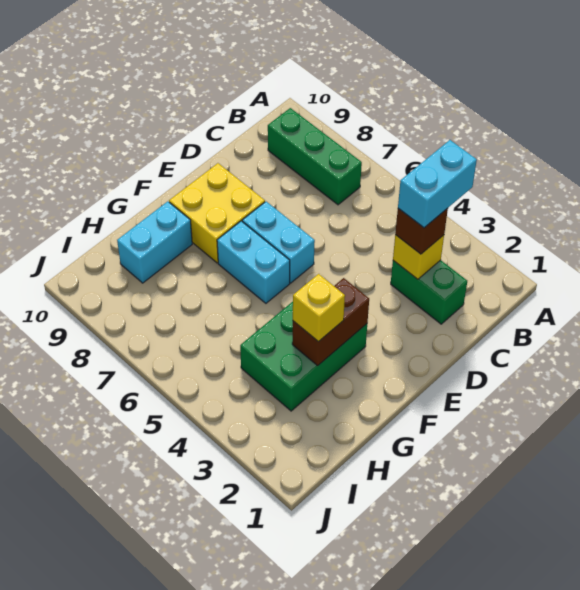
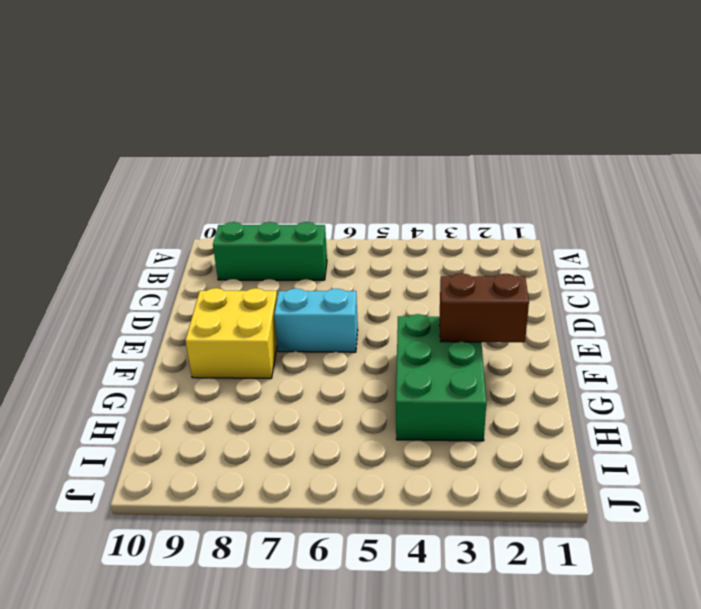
brown brick F2:F3 level 2 -> brown brick F3:G3 level 2
none -> green brick C2:C3 level 1
none -> cyan brick F6:F7 level 1
none -> cyan brick G9:H9 level 1

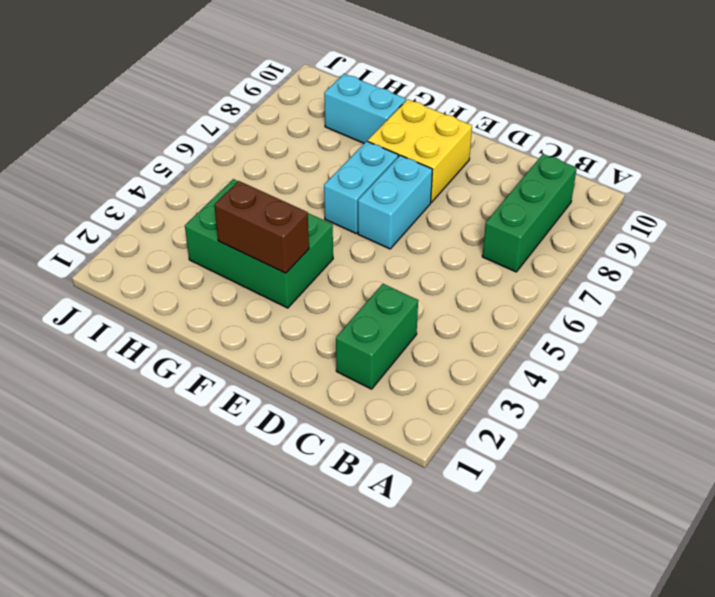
none -> yellow brick C3 level 2
none -> brown brick C3 level 3
none -> yellow brick G3 level 3

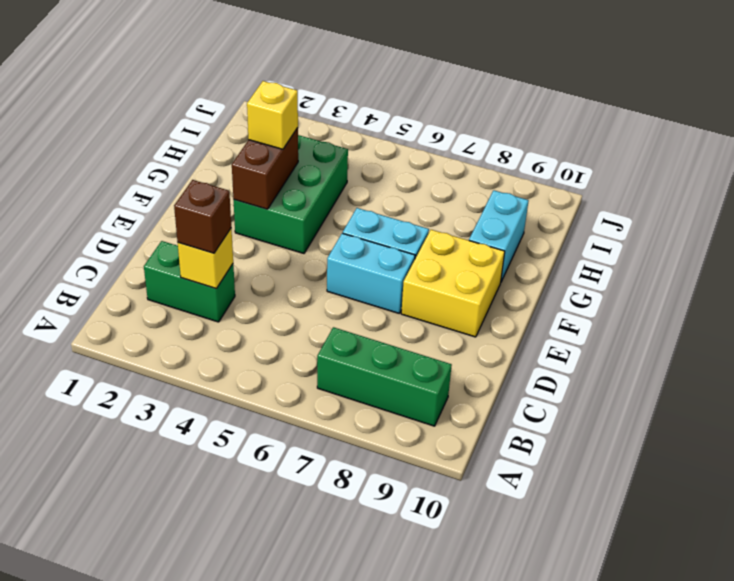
none -> cyan brick B3:C3 level 4

